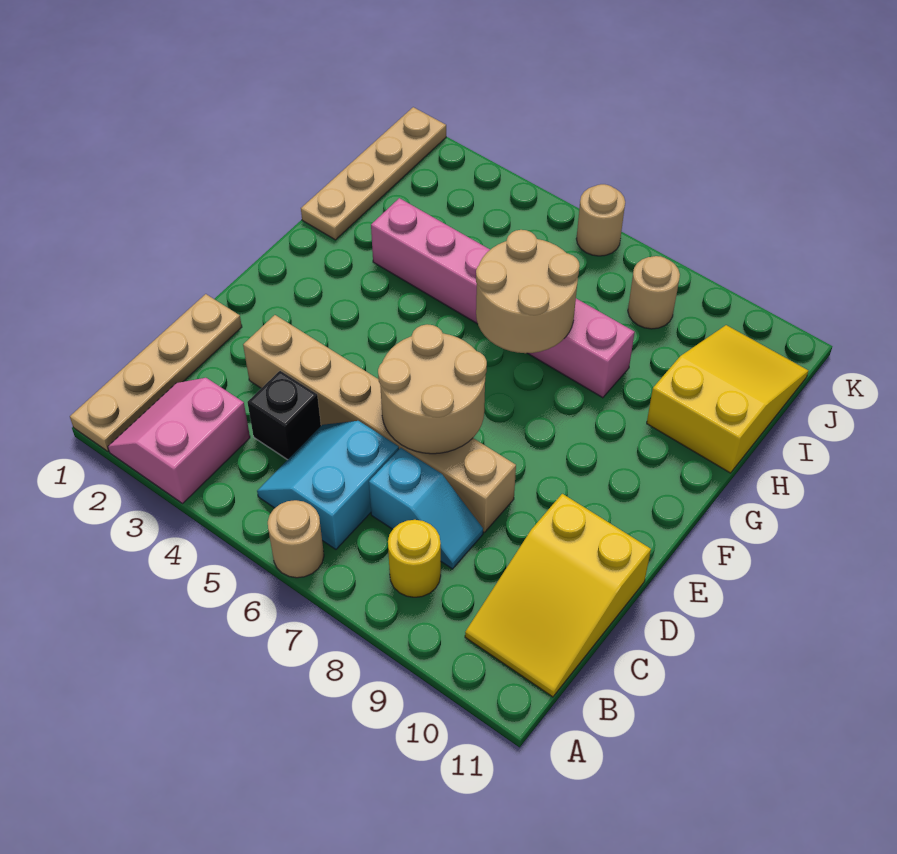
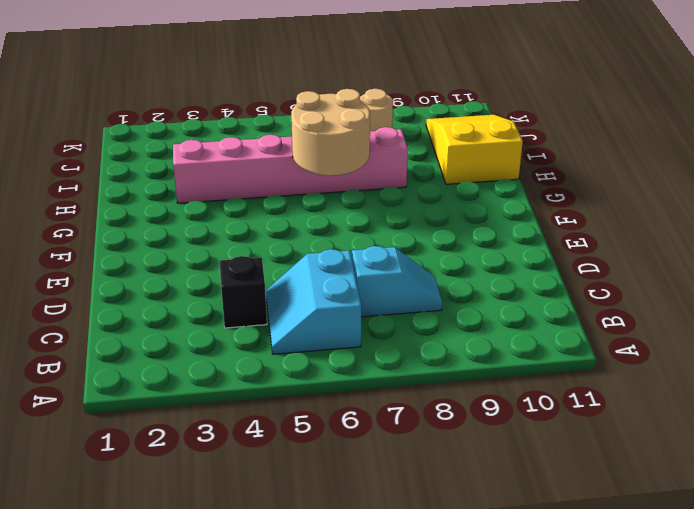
none -> tan plate A1:D1 level 1
none -> pink slope A2:B3 level 1 top 3
none -> tan round brick A6 level 1

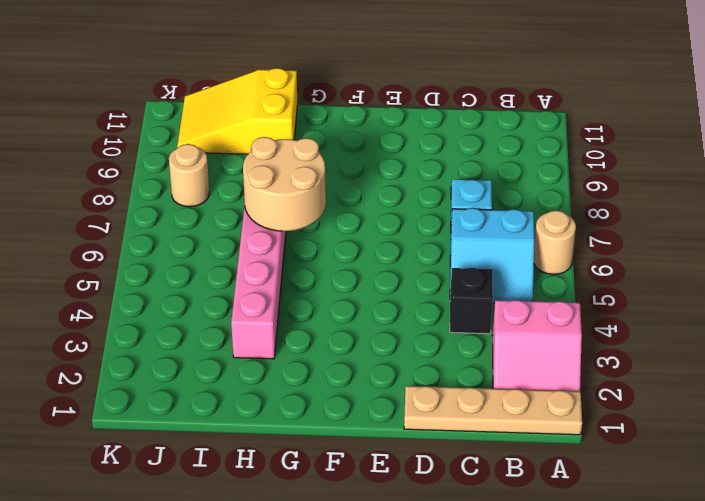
none -> yellow round brick B8 level 1
none -> yellow slope B10:D11 level 1 top D
none -> tan brick D3:D8 level 1

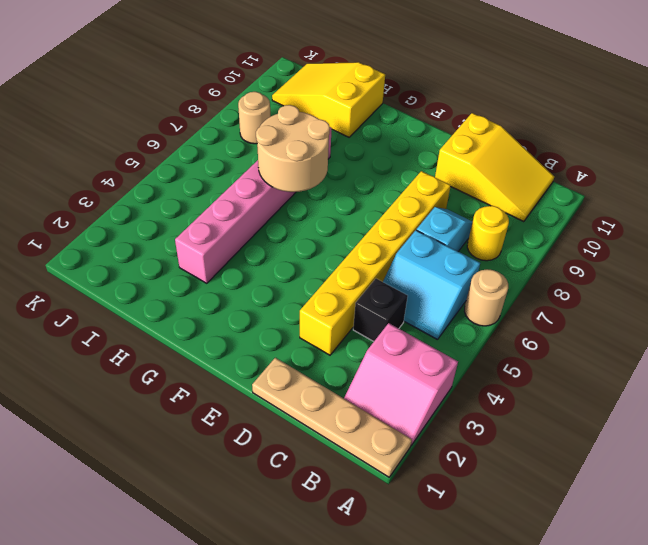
yellow brick D3:D8 level 1 -> tan brick D3:D8 level 1
none -> tan plate H1:K1 level 1
none -> tan round brick K6 level 1
none -> tan round brick D6:E7 level 2

